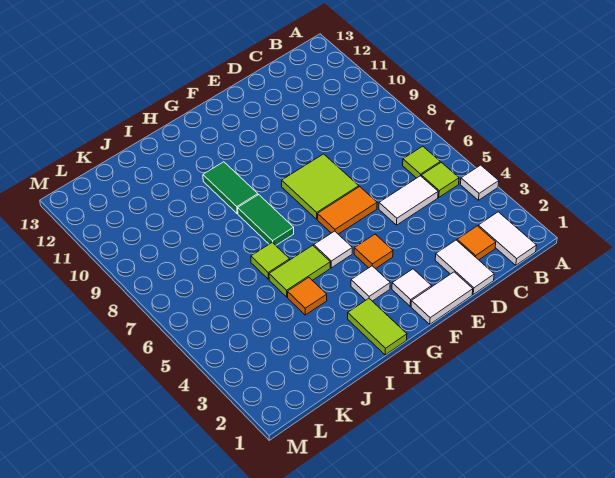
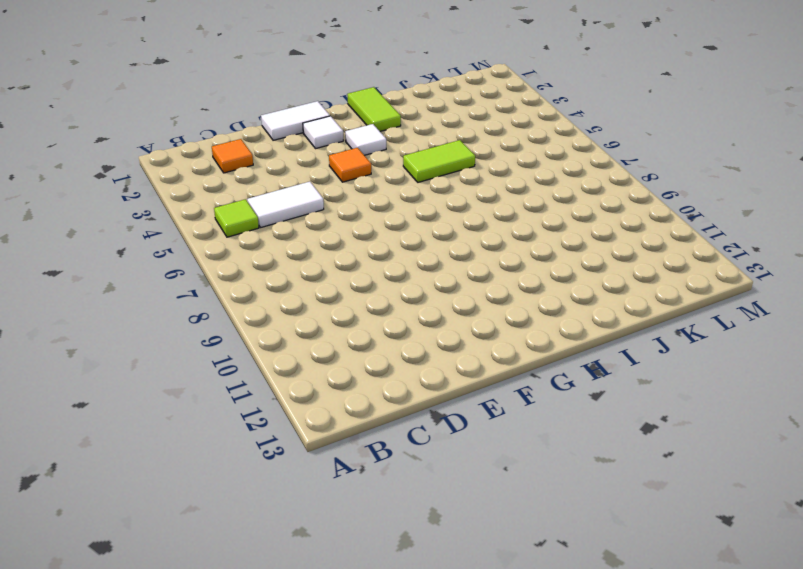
none -> white tile A4 level 1
none -> white tile B1:B2 level 1
none -> lime tile B6 level 1

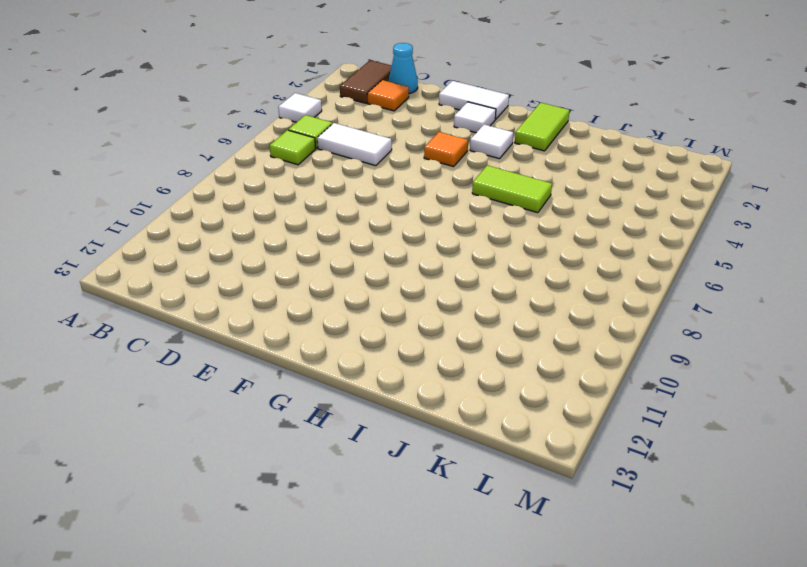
brown tile B1:B2 level 1 -> white tile B1:B2 level 1
cyan cone C1 level 1 -> none
none -> white tile D1:D2 level 1
none -> orange tile E6:F6 level 1
none -> lime tile E7:F8 level 1

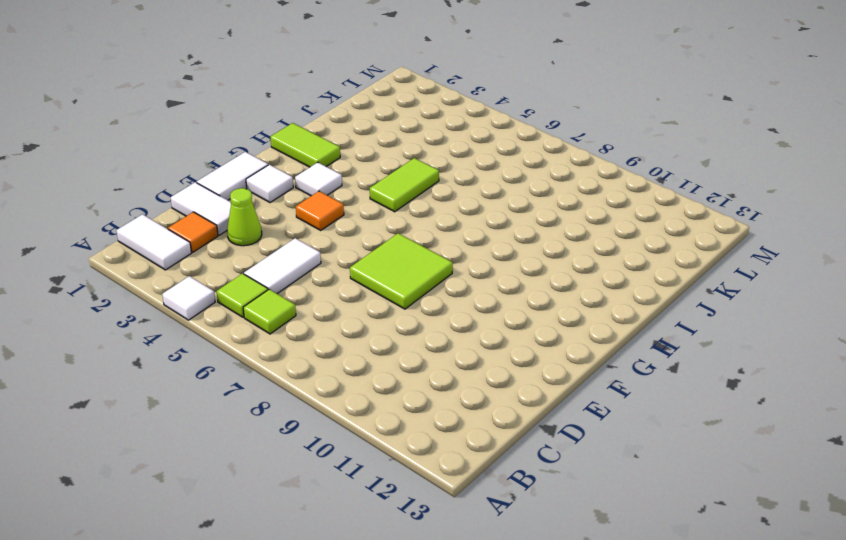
lime cone D3 level 1 -> none
none -> orange tile E6:F6 level 1
none -> white tile G5 level 1
none -> green tile H7:H8 level 1

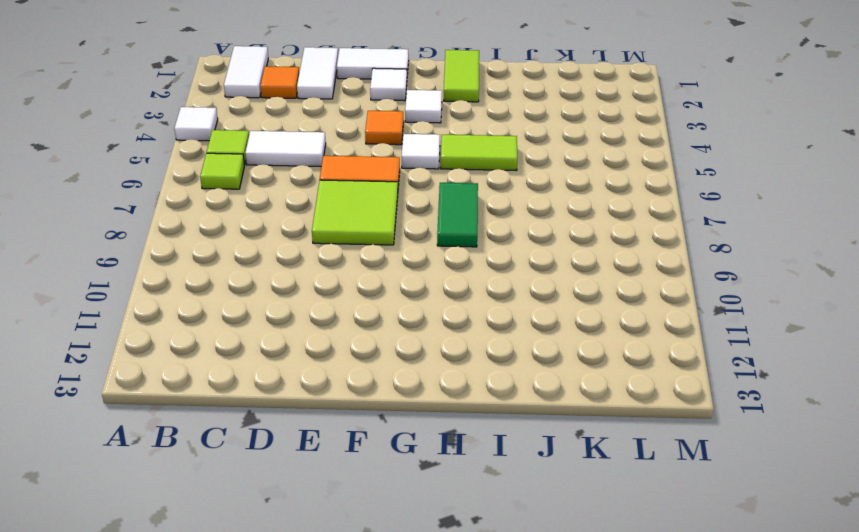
none -> green tile H9:H10 level 1
none -> orange tile I4 level 1
none -> lime tile I6 level 1

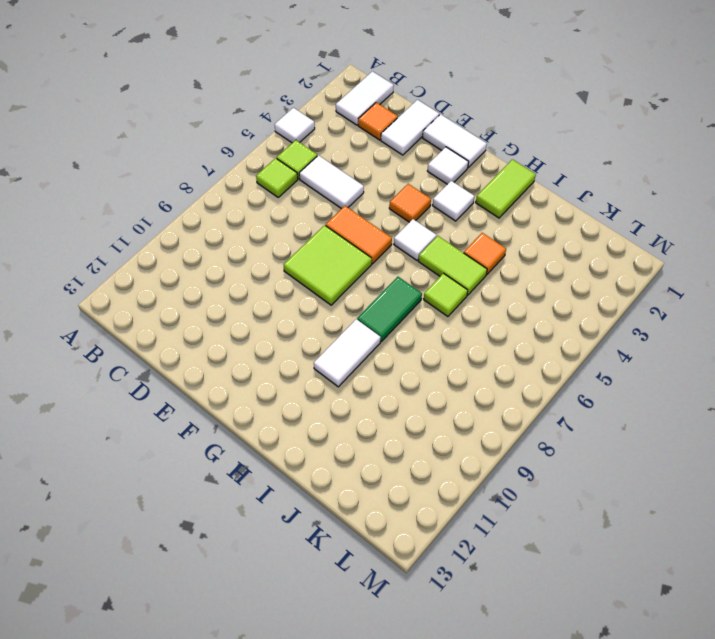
white tile H9:H10 level 1 -> green tile H9:H10 level 1

